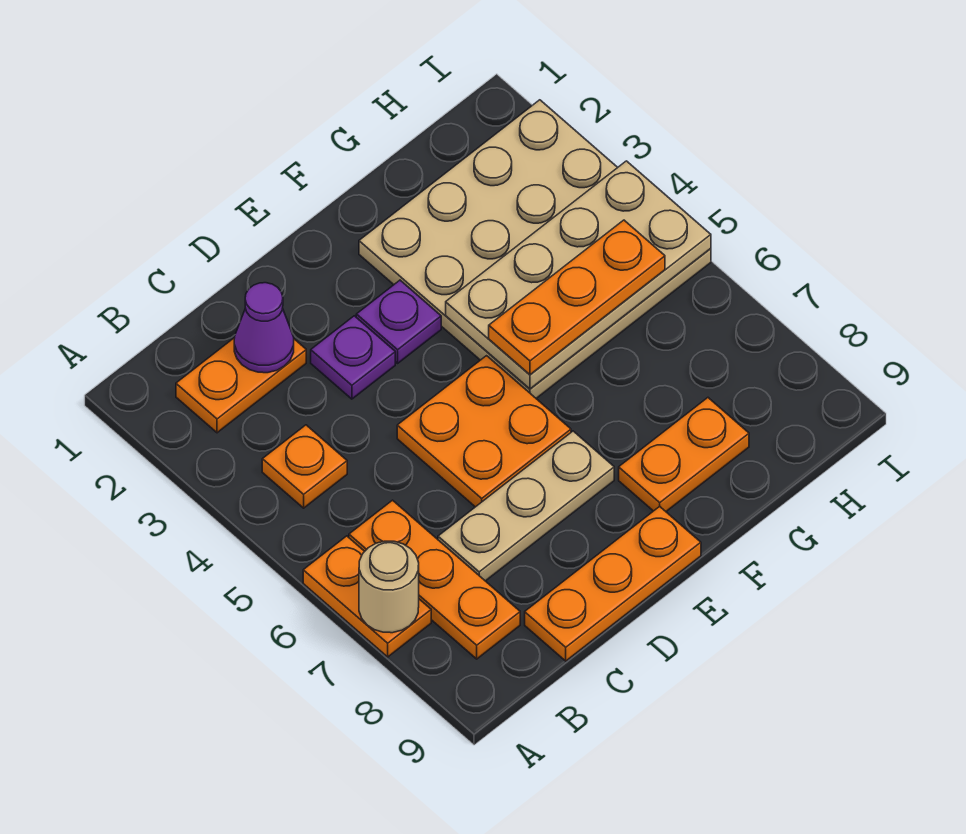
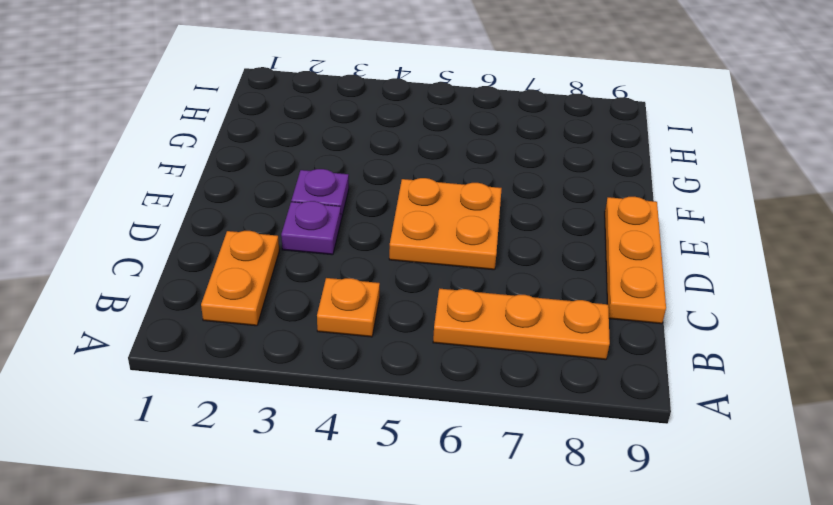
none -> orange plate A6:A7 level 1
none -> tan plate C7:E7 level 1
none -> tan plate F2:I5 level 1

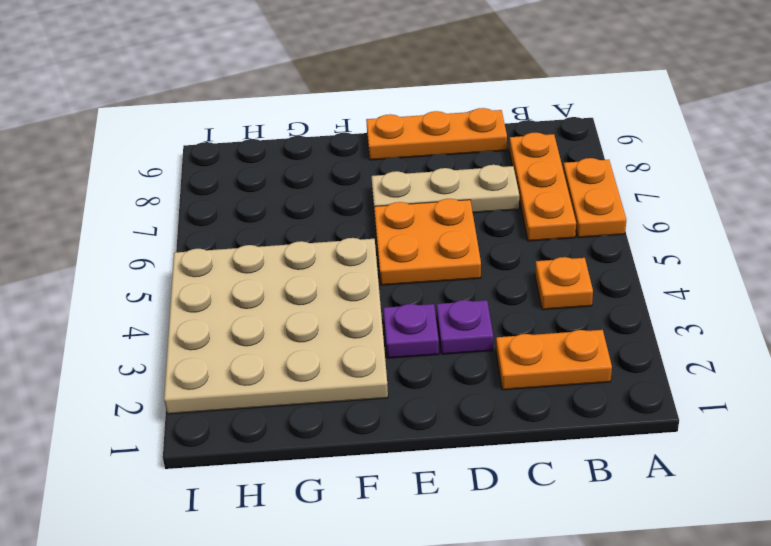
none -> orange plate F8:G8 level 1
none -> tan round brick A7 level 2
none -> purple cone C2 level 2

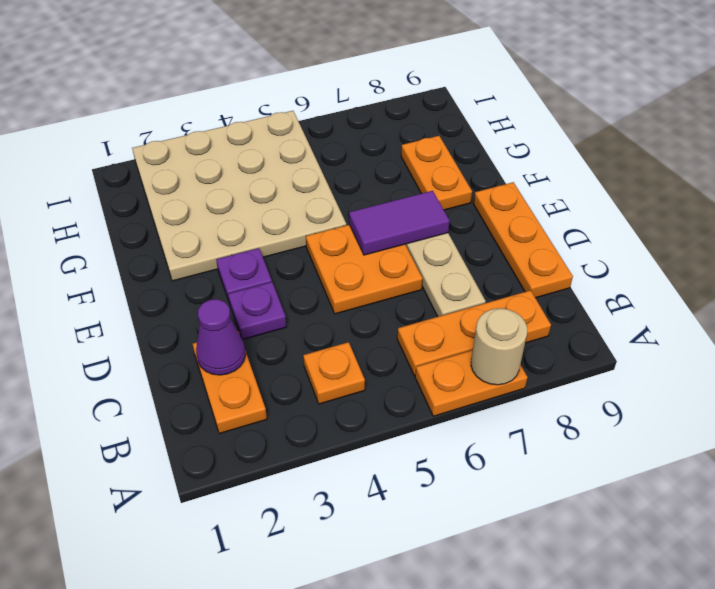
purple tile E6:E7 level 2 -> none
none -> tan plate F4:I5 level 2
none -> orange plate F5:H5 level 3

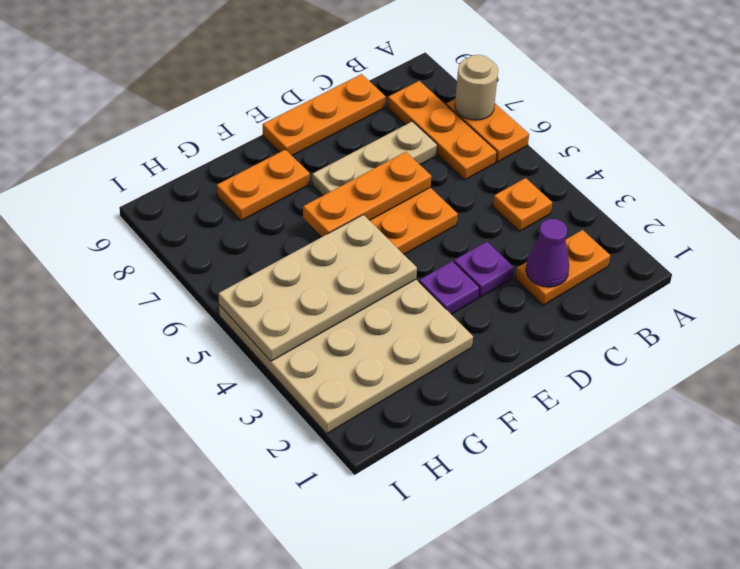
orange plate D6:F6 level 2 -> orange plate F5:H5 level 3

